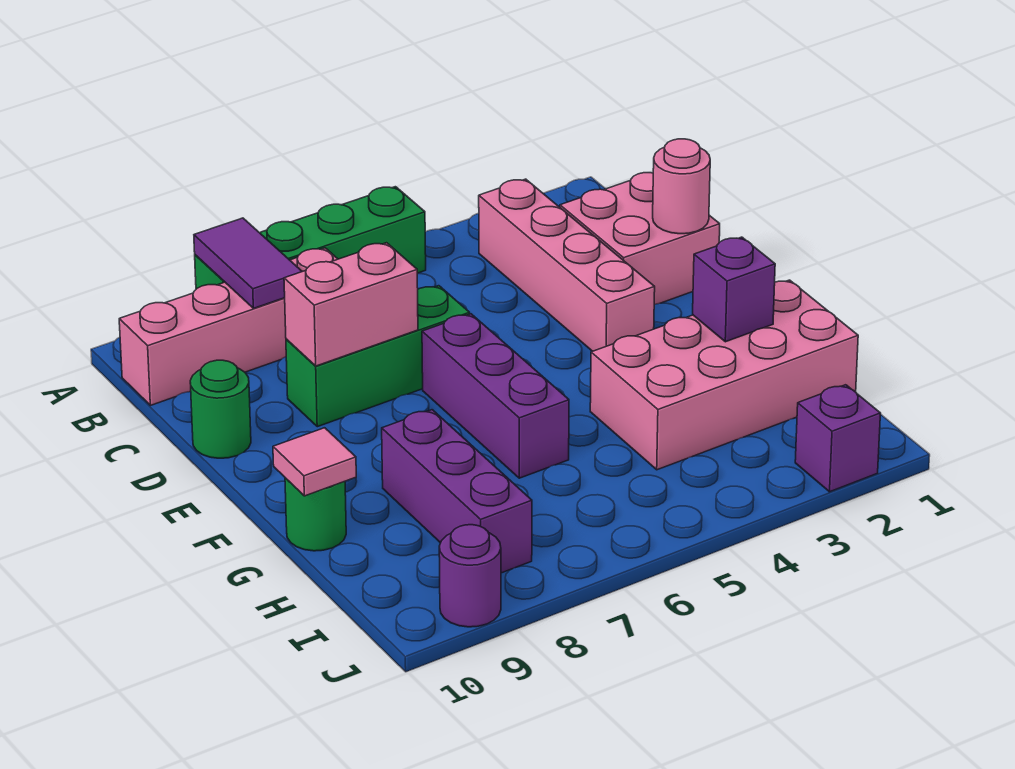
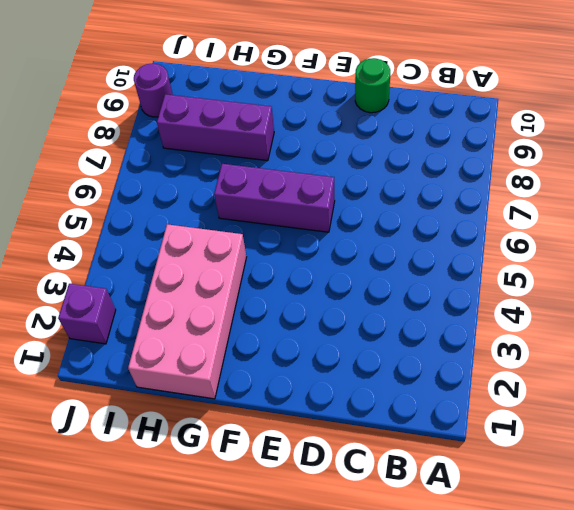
none -> green brick A5:A8 level 1
none -> pink brick B3:E3 level 1
none -> pink brick B7:B10 level 1

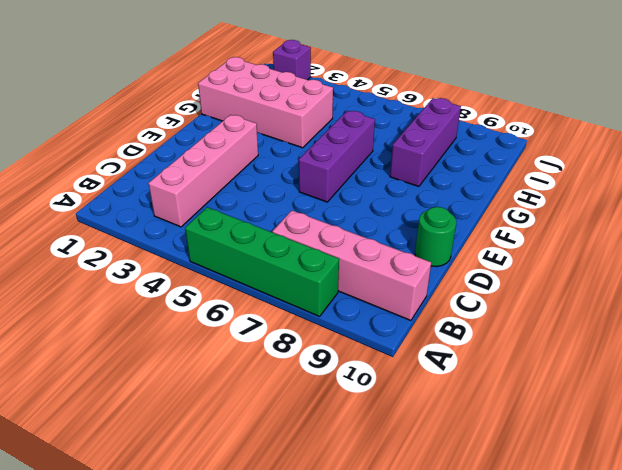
none -> pink brick C1:D2 level 1
none -> green brick D6:D8 level 1
none -> green round brick G10 level 1

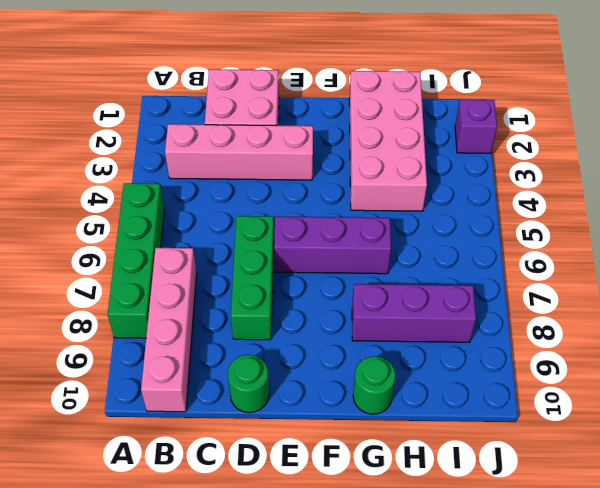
none -> purple round brick J9 level 1
none -> purple tile A8:B8 level 2
none -> pink round brick D1 level 2

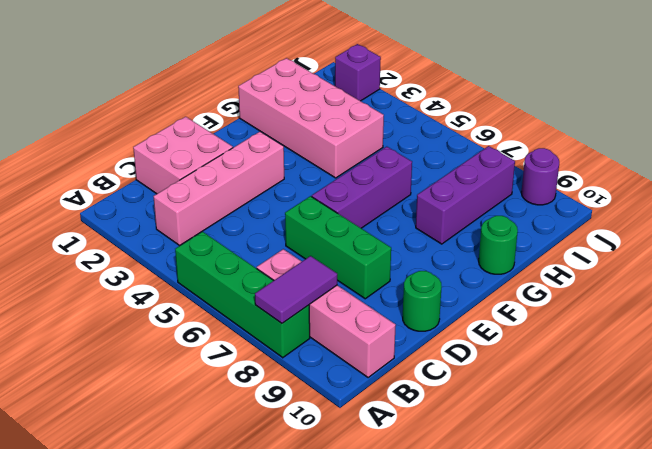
none -> pink round brick D1 level 2
none -> pink brick D7:D8 level 2
none -> purple brick G2 level 2

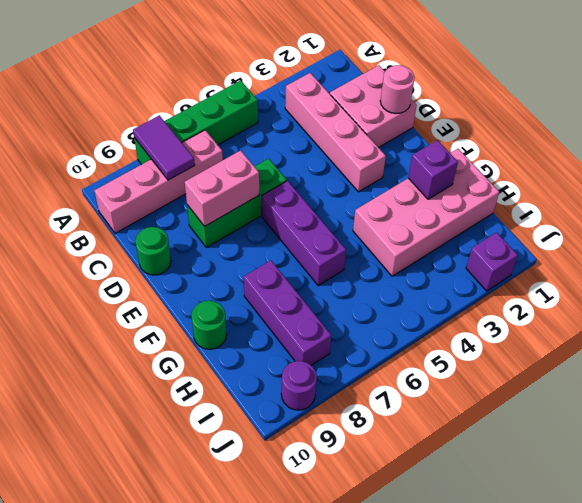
none -> pink tile G10 level 2

